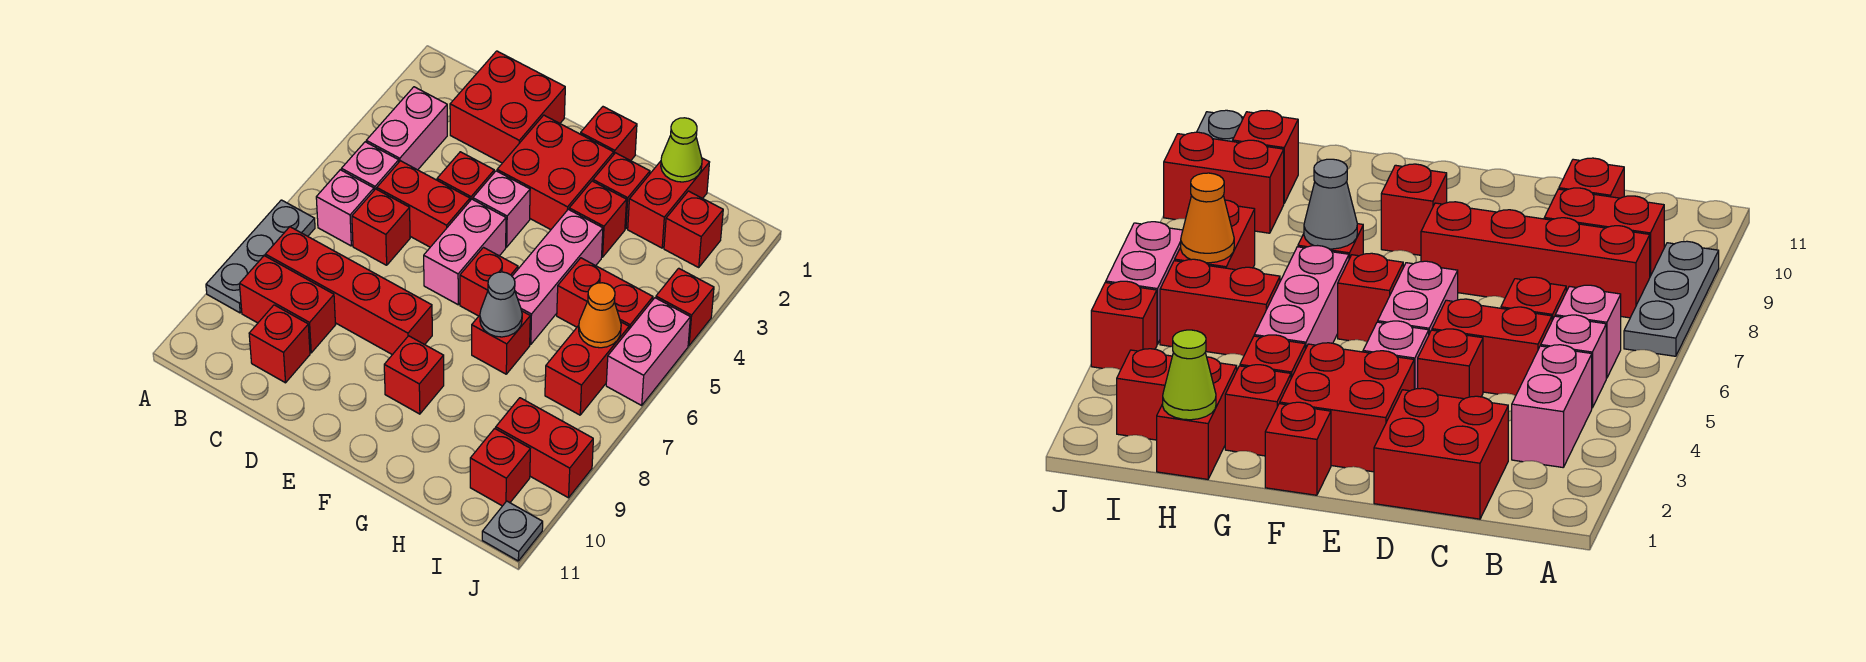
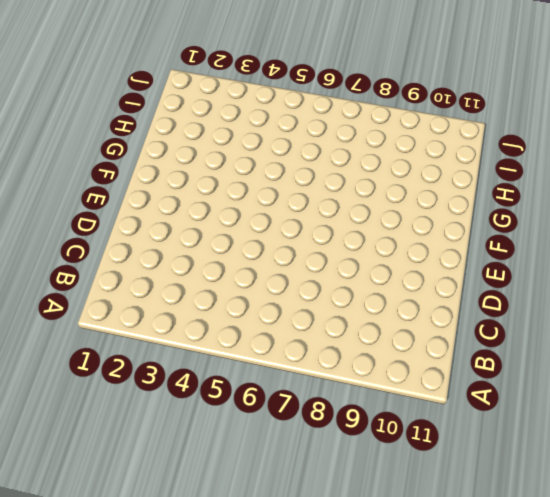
none -> grey plate A7:A9 level 1
none -> pink brick B3:B4 level 1
none -> pink brick B5 level 1
none -> pink brick B6 level 1

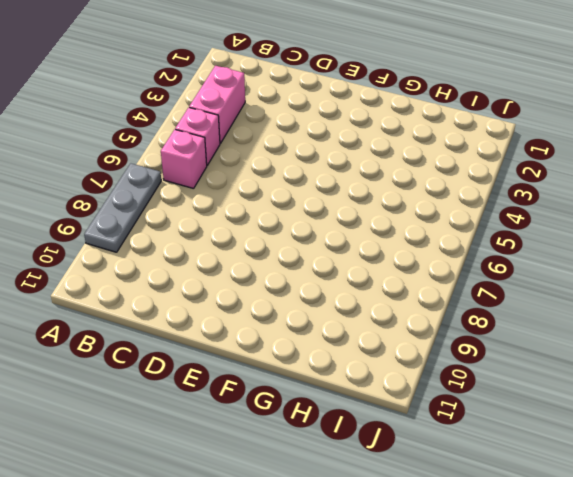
none -> red brick B8:E8 level 1
none -> red brick B9:C9 level 1
none -> red brick C1:D2 level 1
none -> red brick C5:D5 level 1

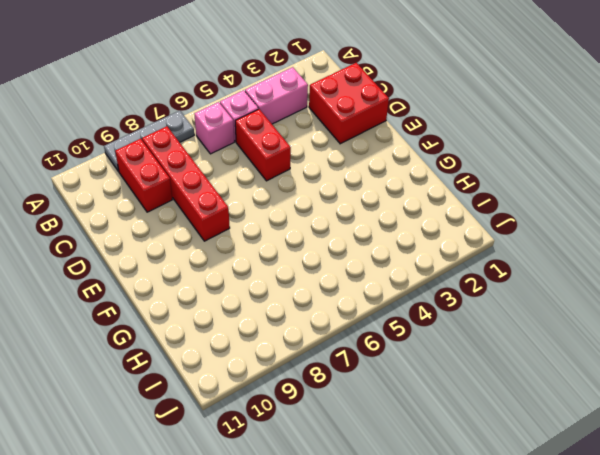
none -> red brick C6 level 1
none -> red brick C10 level 1
none -> red brick D4 level 1
none -> red brick E2:F3 level 1

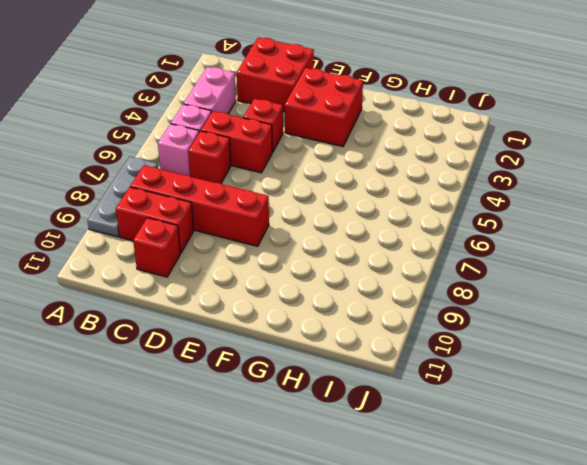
none -> pink brick E4 level 1
none -> pink brick E5:E6 level 1
none -> red brick F1 level 1
none -> red brick F6 level 1

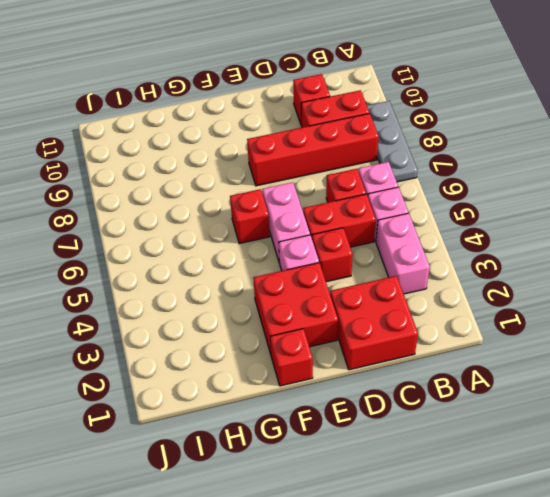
none -> red brick F9 level 1
none -> red brick G2 level 1
none -> red brick G3 level 1
none -> pink brick G4:G6 level 1

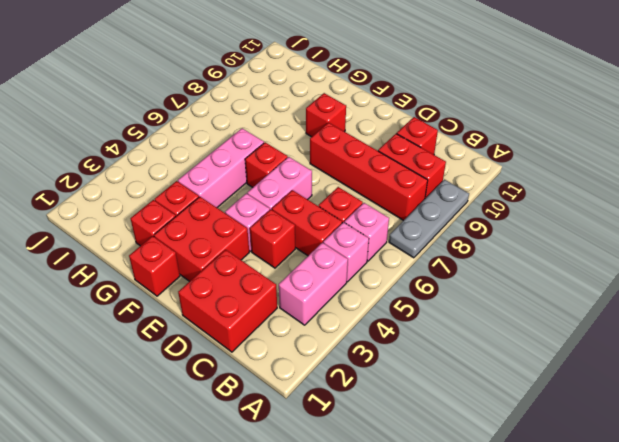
none -> red brick G7 level 1
none -> red brick H1:H2 level 1
none -> red brick H5:I5 level 1
none -> red brick I2 level 1

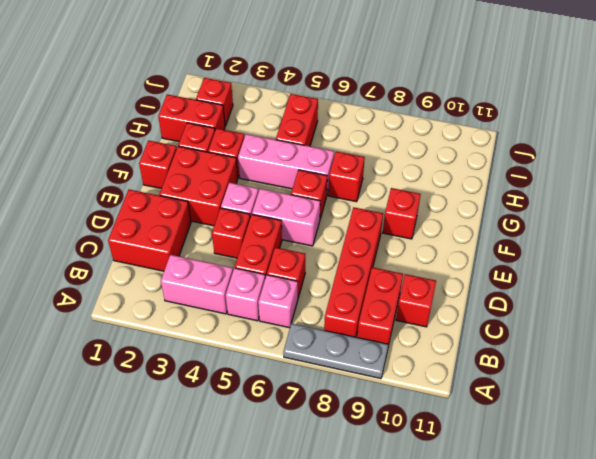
none -> red brick I6:I7 level 1
none -> red brick I9:J9 level 1
none -> red brick I10 level 1
none -> red brick J4 level 1

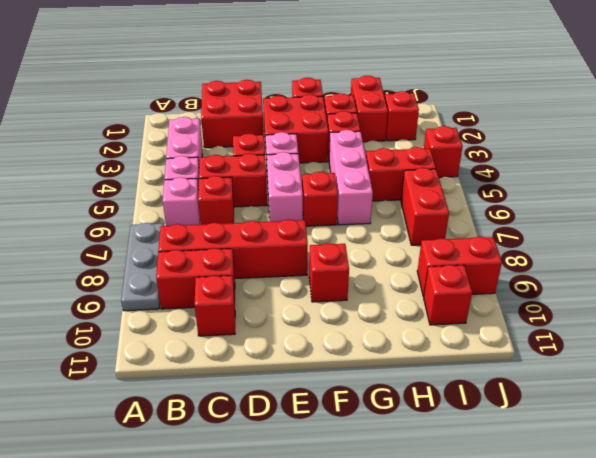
none -> red brick G7 level 1
none -> pink brick J5:J6 level 1
none -> grey plate J11 level 1
none -> grey cone G7 level 2

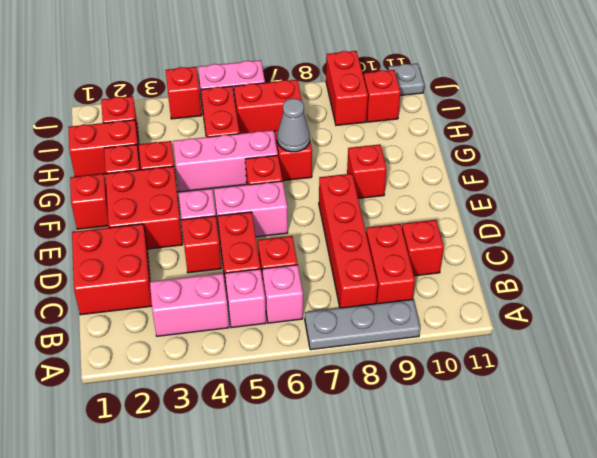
none -> lime cone H1 level 2
none -> orange cone I6 level 2

